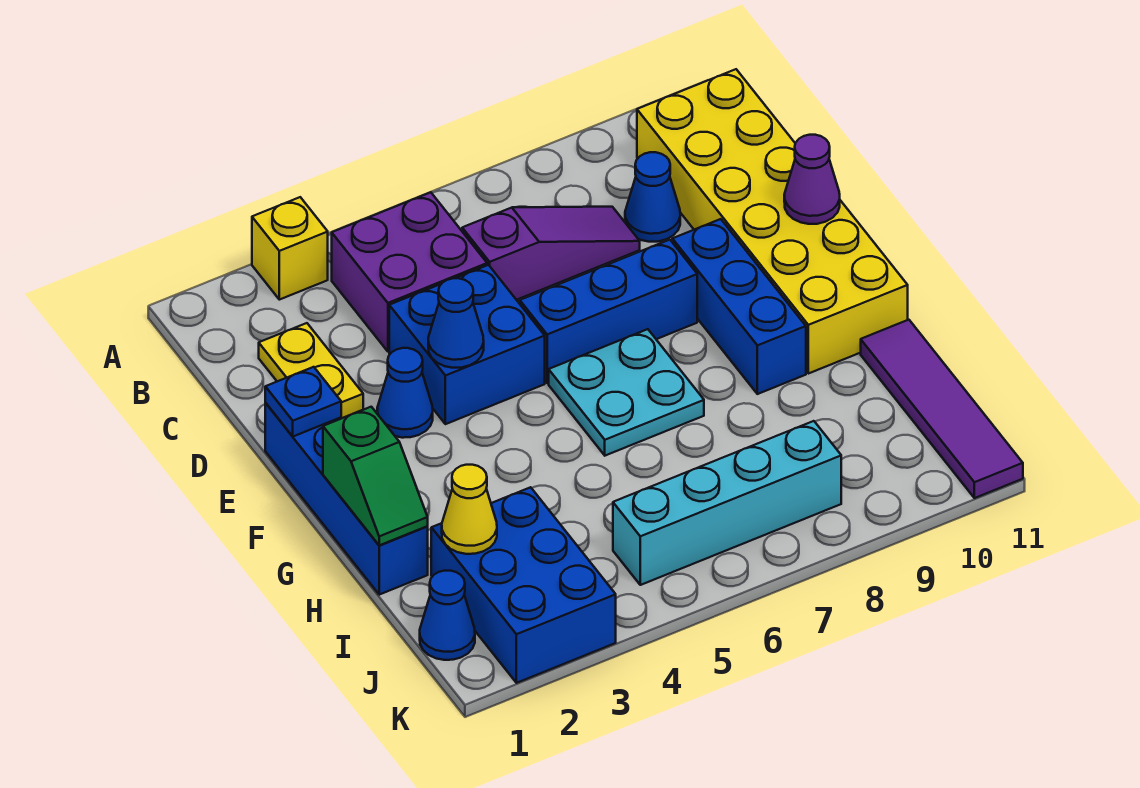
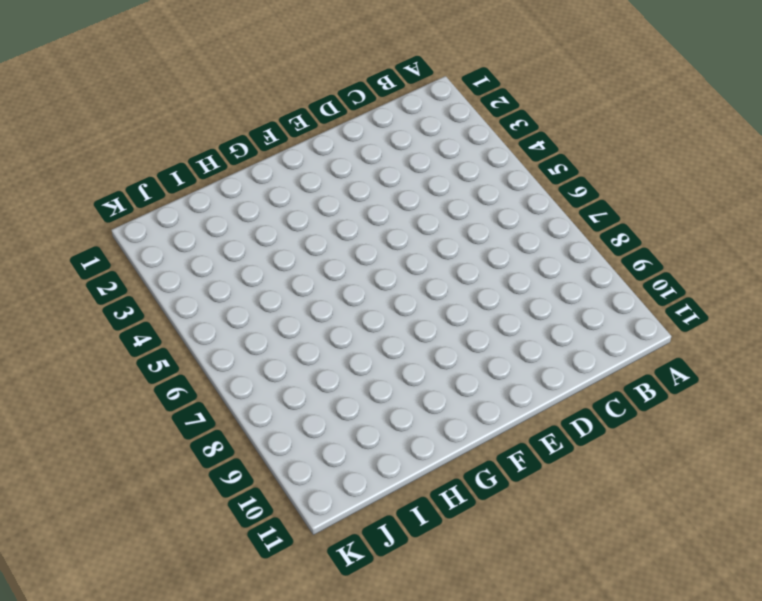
none -> yellow brick A3 level 1
none -> purple brick B4:C5 level 1
none -> yellow brick B10:G11 level 1

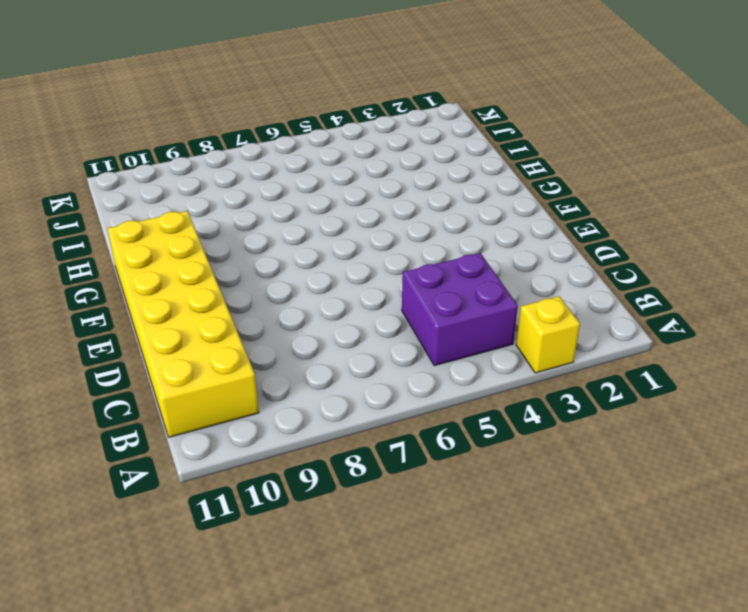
none -> yellow plate C2:D2 level 1
none -> purple slope C6:C8 level 1 top 6
none -> blue cone C9 level 1

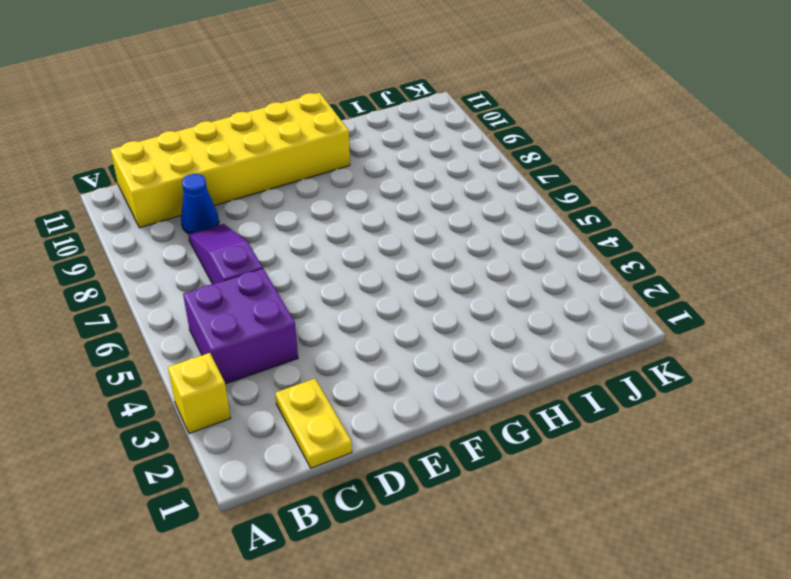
yellow plate C1:C2 level 1 -> yellow plate C2:D2 level 1
none -> blue brick D4:E5 level 1
none -> blue brick E1:H1 level 1
none -> blue cone E3 level 1

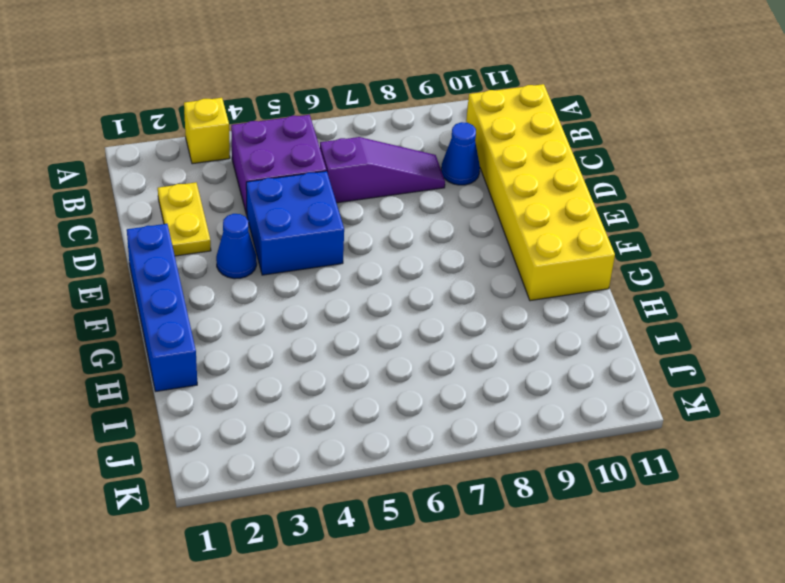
none -> blue brick E6:E8 level 1
none -> blue brick E9:G9 level 1
none -> cyan plate F6:G7 level 1

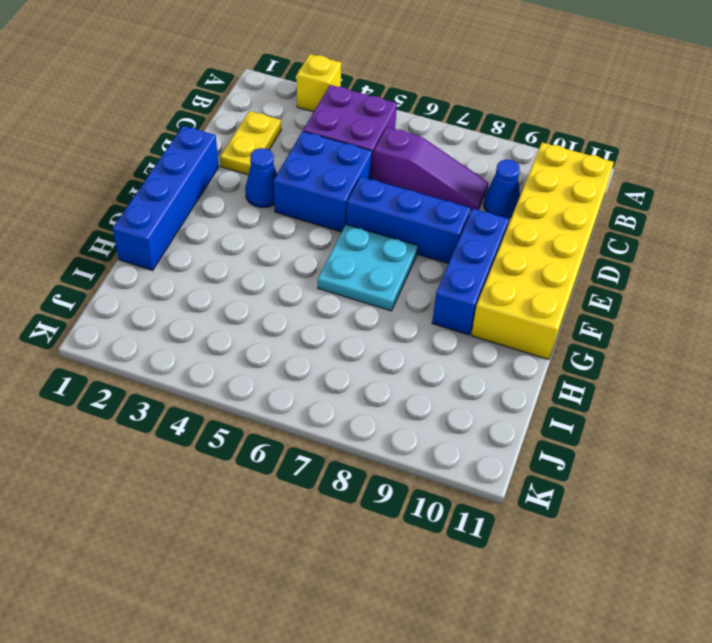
none -> purple tile H11:K11 level 1
none -> blue brick I2:K3 level 1
none -> blue cone J1 level 1

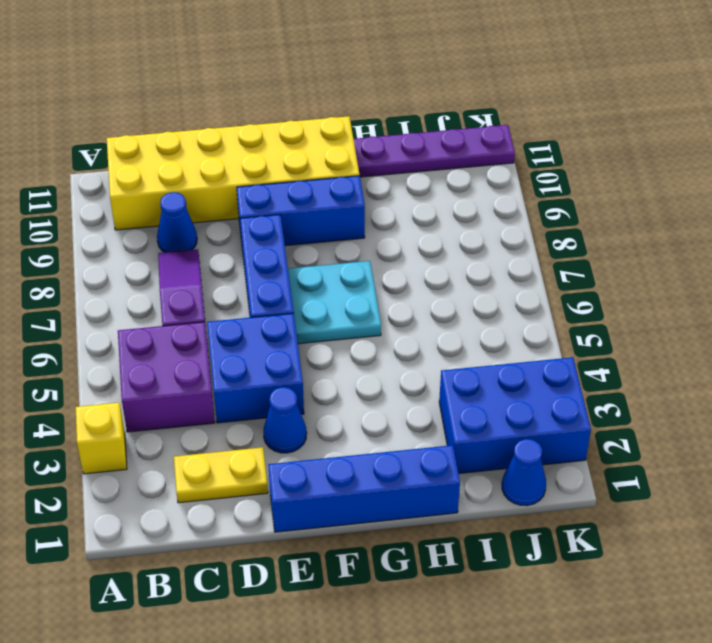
purple plate H11:K11 level 1 -> purple tile H11:K11 level 1
none -> cyan brick J5:J8 level 1
none -> blue plate E1 level 2
none -> blue cone E4 level 2

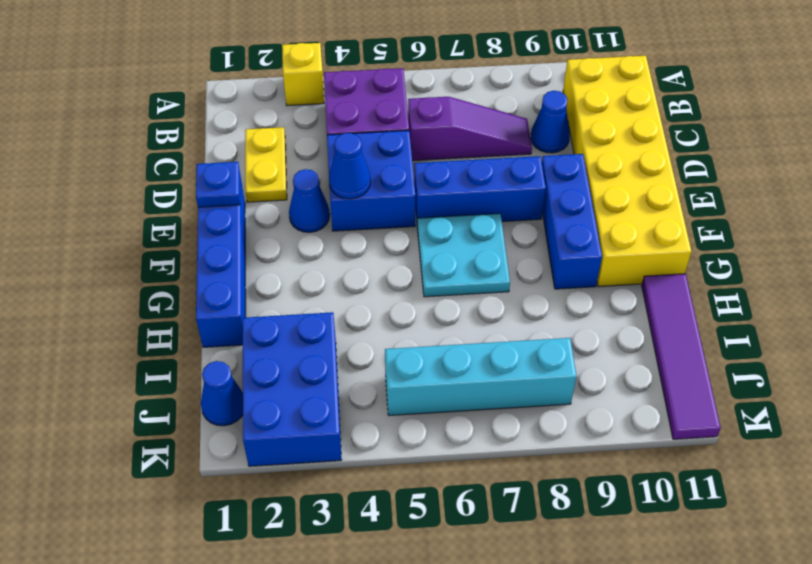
none -> purple cone E11 level 2
none -> green slope G1:H1 level 2 top G
none -> yellow cone I2 level 2

